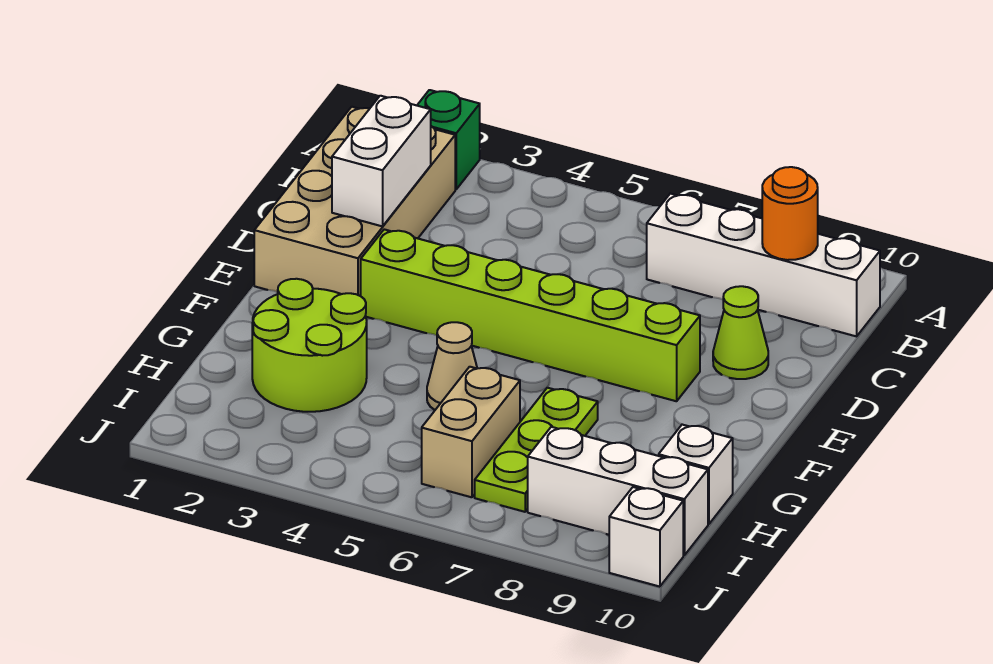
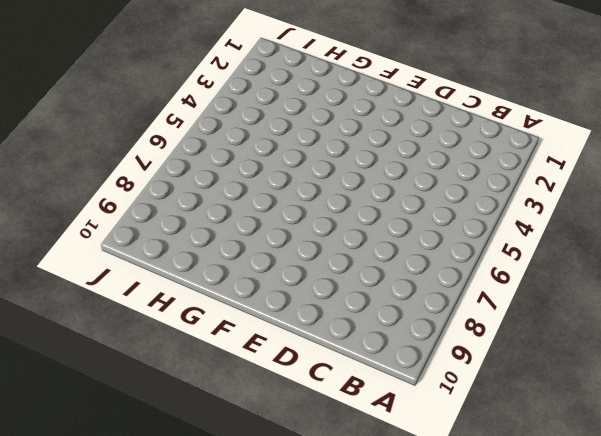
none -> green brick A2 level 1
none -> tan brick B1:E2 level 1
none -> white brick B7:B10 level 1

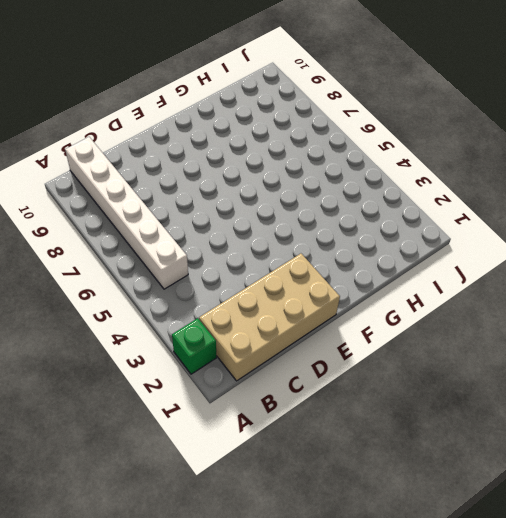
white brick B5:B10 level 1 -> white brick B7:B10 level 1
none -> lime cone D9 level 1
none -> lime brick E3:E8 level 1
none -> lime round brick G2:H3 level 1

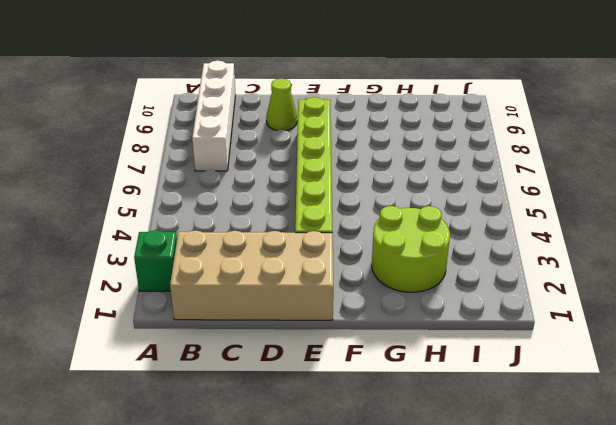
none -> tan cone G5 level 1
none -> lime plate G7:I7 level 1
none -> tan brick H6:I6 level 1

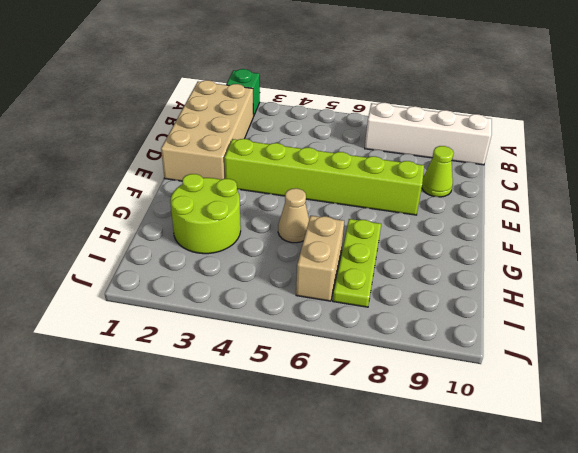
none -> white brick H10 level 1
none -> white brick I8:I10 level 1
none -> white brick J10 level 1

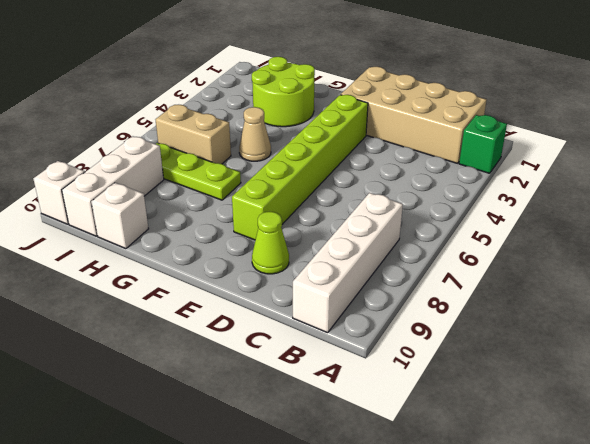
none -> orange round brick B9 level 2
none -> white brick C2:D2 level 2

